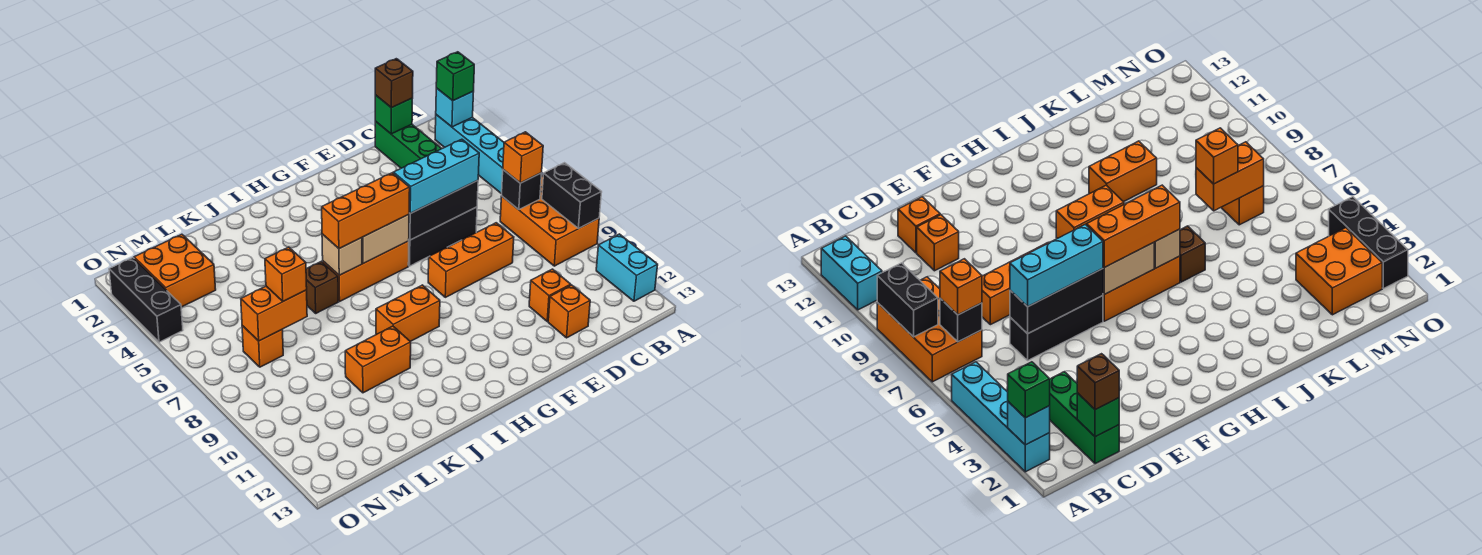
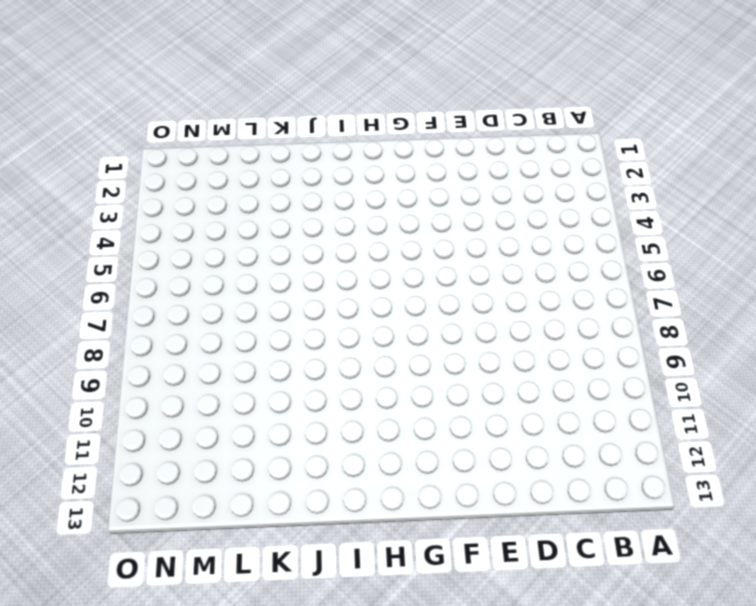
none -> cyan brick A2:A5 level 1
none -> orange brick A7:B9 level 1
none -> cyan brick A11:A12 level 1

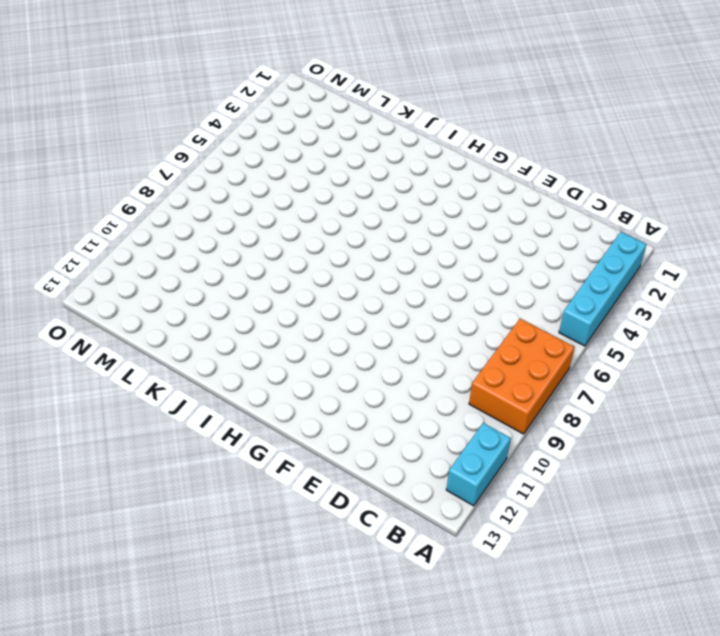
none -> green brick C1:C3 level 1
none -> black brick D6:F6 level 1
none -> orange brick D8:F8 level 1

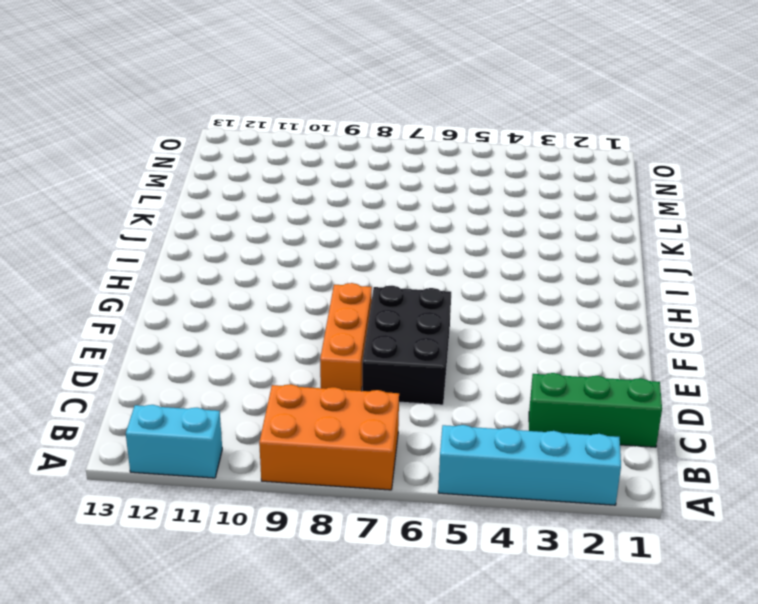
black brick D6:F7 level 1 -> black brick D6:F6 level 1
none -> orange brick D11 level 1
none -> orange brick D12 level 1
none -> orange brick G6:I6 level 1

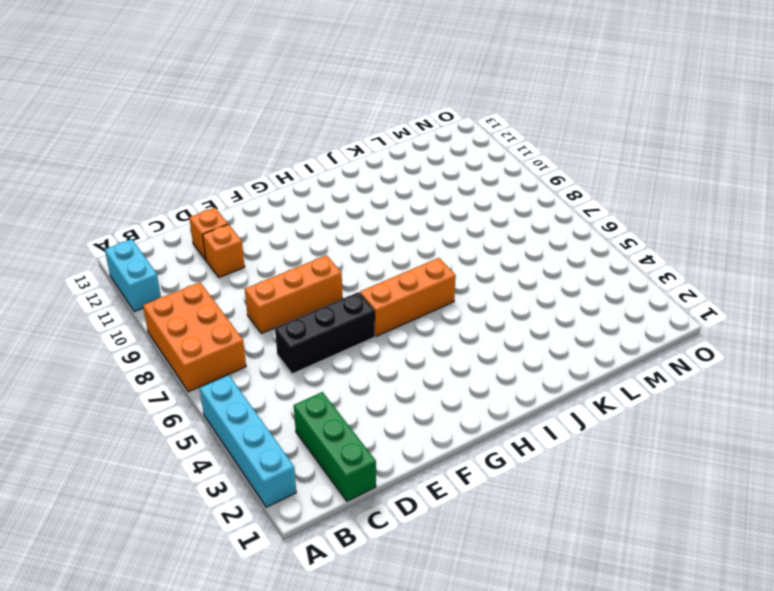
none -> orange brick H9:I9 level 1
none -> brown brick J6 level 1
none -> orange brick J10:K10 level 1

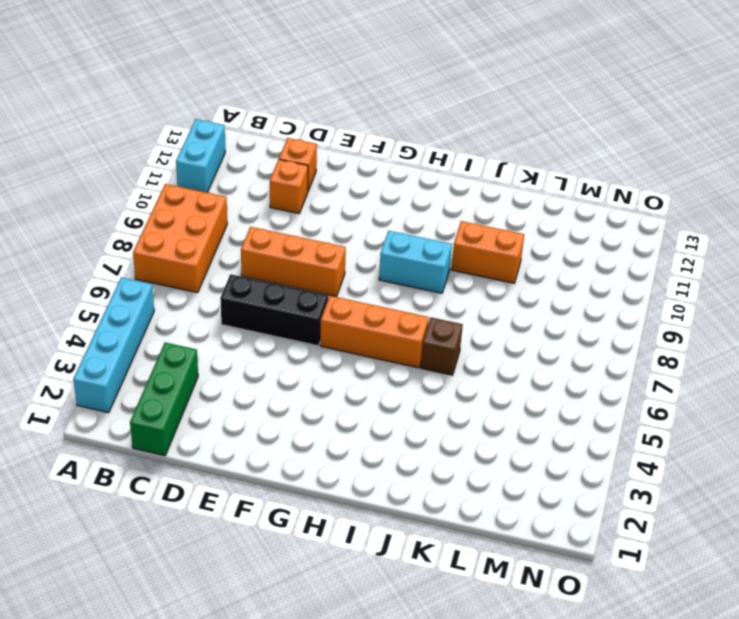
cyan brick H9:I9 level 1 -> orange brick H9:I9 level 1
none -> orange brick M2:N3 level 1
none -> orange brick M7 level 1
none -> black brick O2:O4 level 1

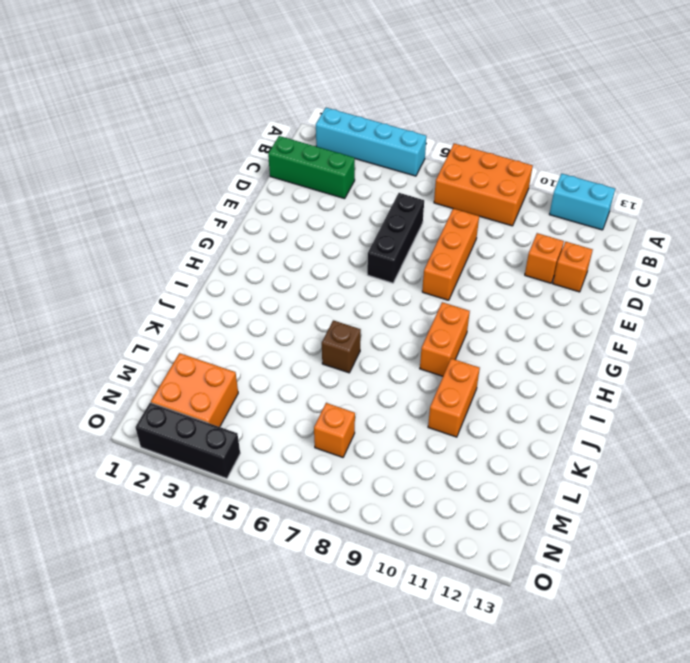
none -> orange brick G6:I6 level 1
none -> cyan brick A2 level 2
none -> black brick A8:A9 level 2

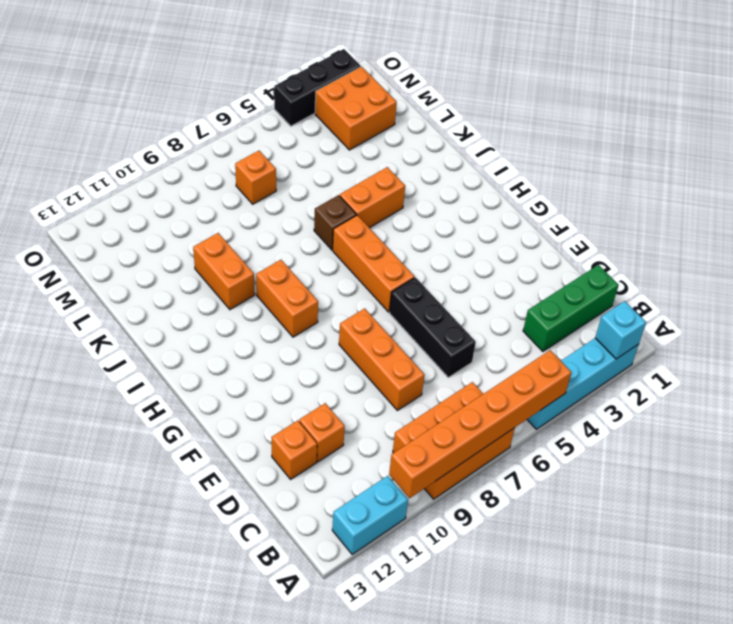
orange brick A5:A10 level 2 -> black brick A8:A9 level 2
orange brick J4:J5 level 1 -> orange brick L7:M7 level 2
none -> black brick B7 level 2
none -> green brick C1 level 2
none -> black brick D6:F6 level 2

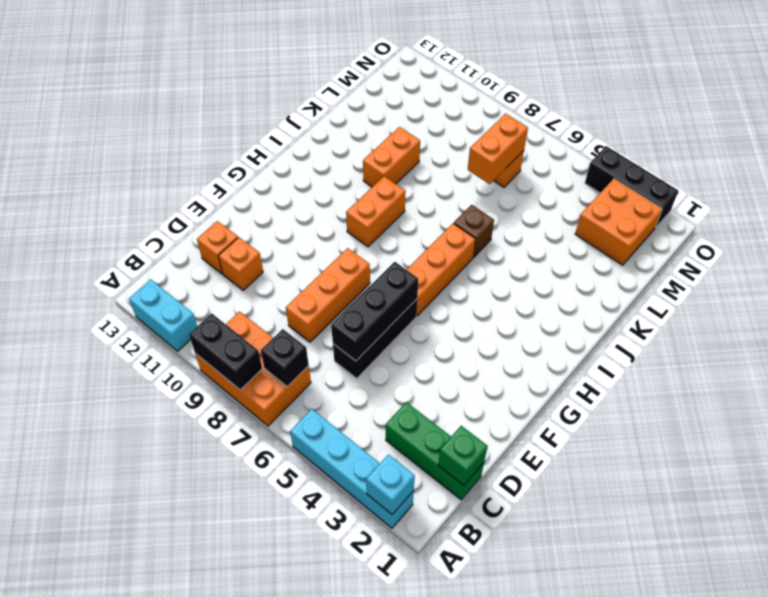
none -> tan brick G6:H6 level 2
none -> tan brick I6 level 2
none -> green brick A2 level 3

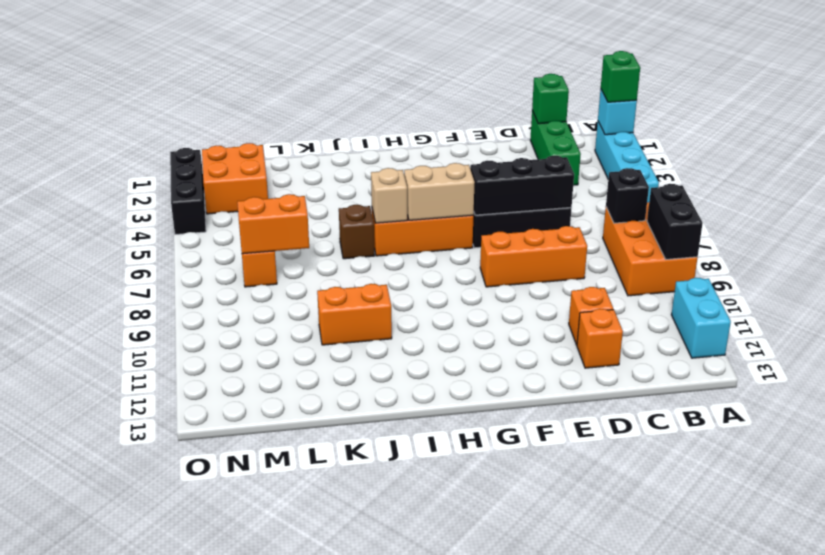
none -> orange brick H9:I9 level 1
none -> orange brick B7 level 3
none -> brown brick C1 level 3

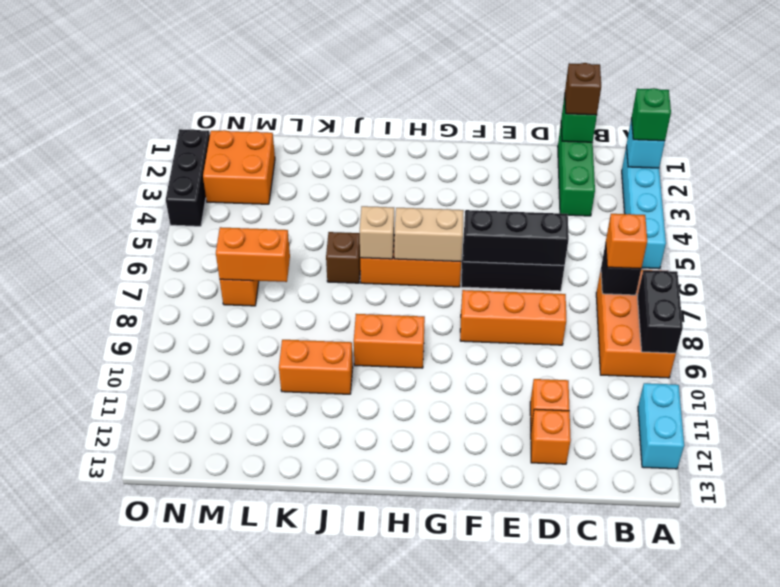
none -> cyan brick D6:F6 level 3
none -> orange brick G6:I6 level 3
none -> orange brick L7 level 3

